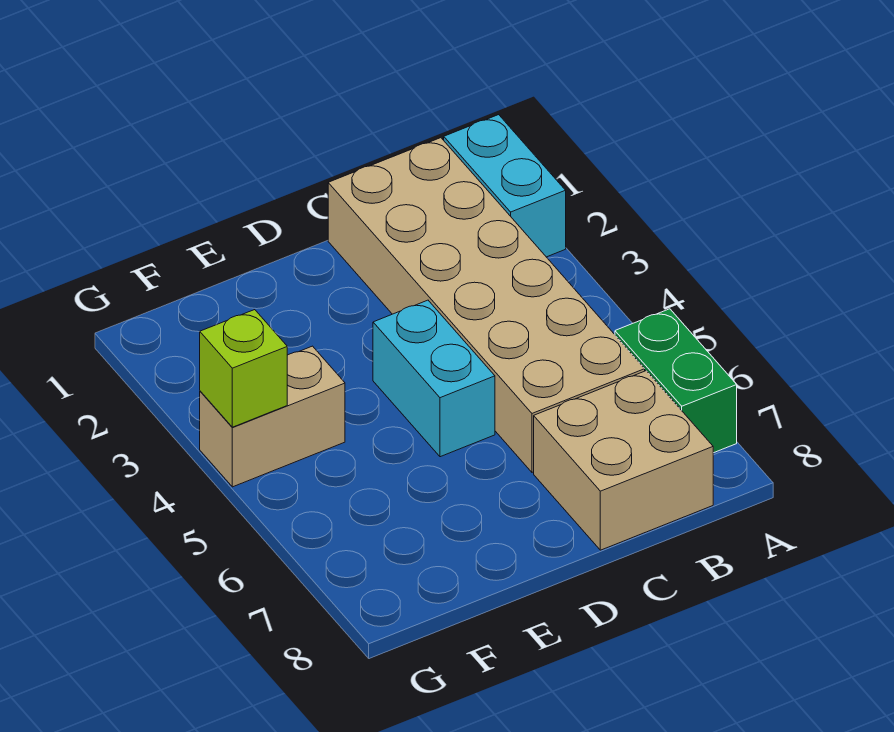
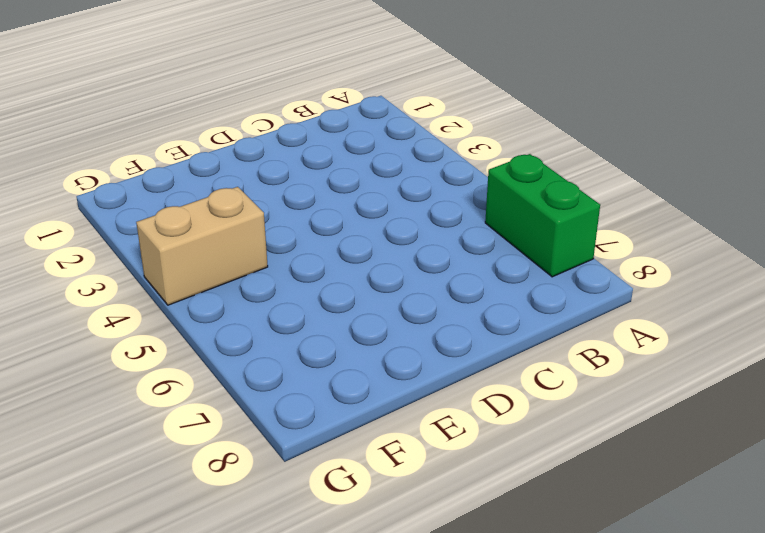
none -> cyan brick A1:A2 level 1
none -> tan brick B1:C6 level 1

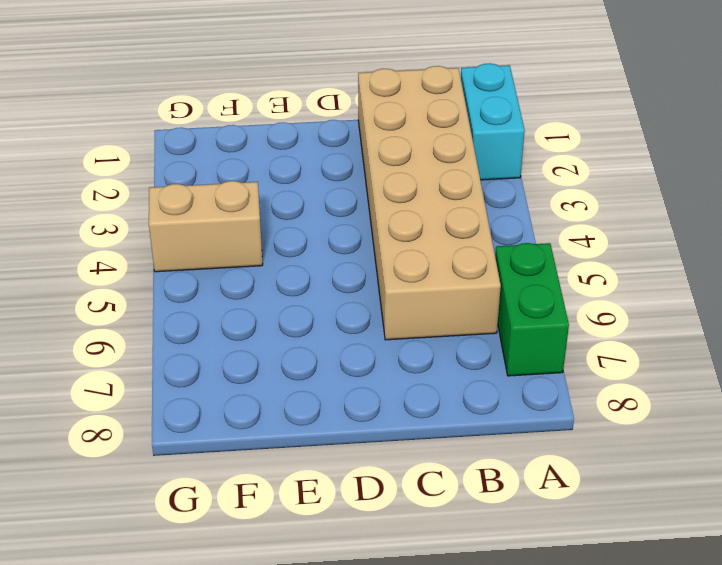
none -> tan brick B7:C8 level 1
none -> cyan brick D4:D5 level 1

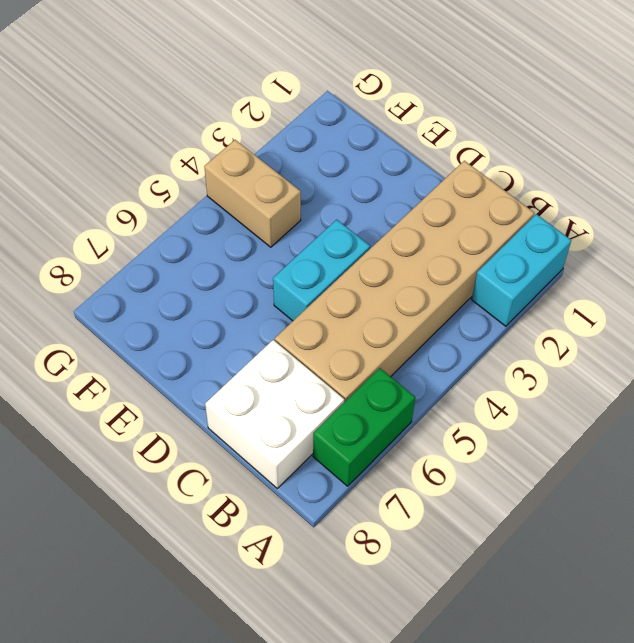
white brick B7:C8 level 1 -> tan brick B7:C8 level 1
none -> lime brick G4 level 2

